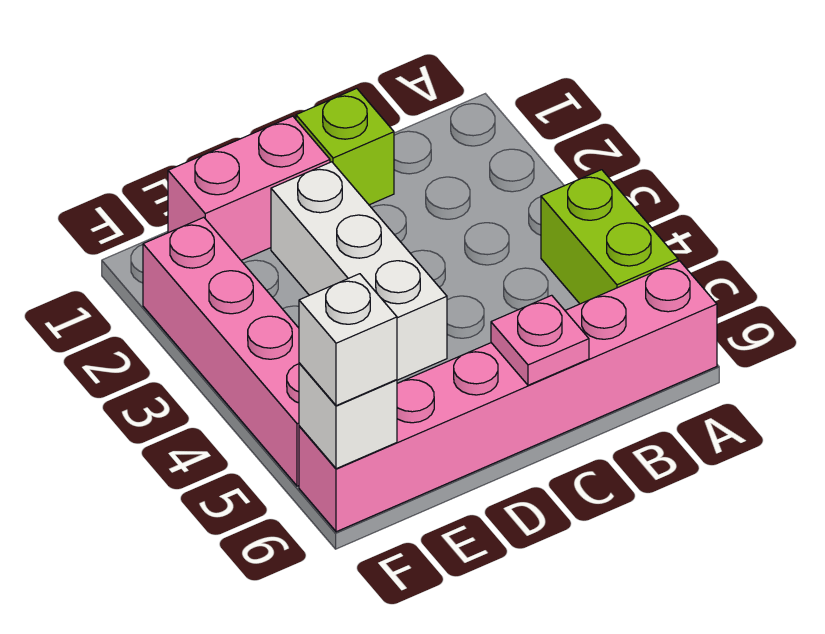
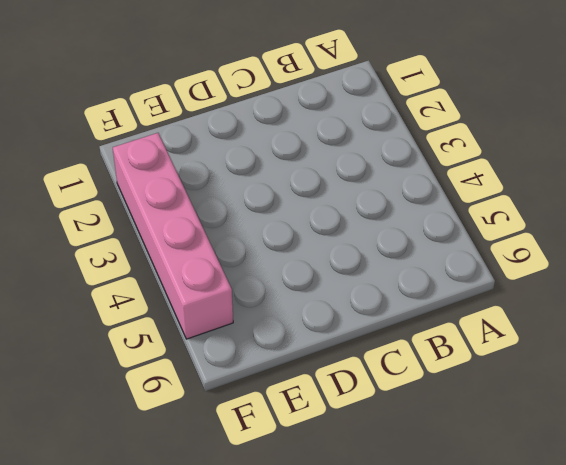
none -> lime brick A4:A5 level 1
none -> pink brick A6:F6 level 1

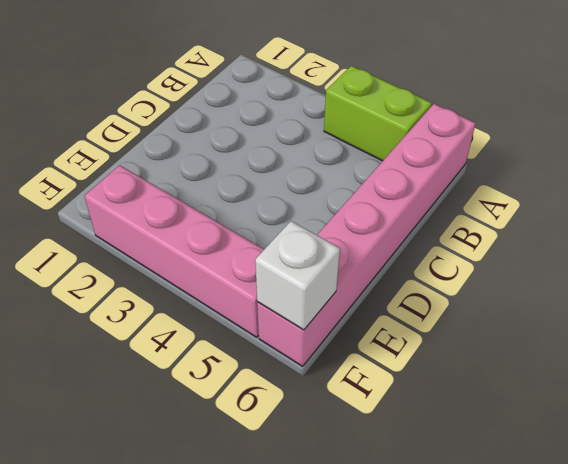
none -> lime brick C1 level 1
none -> pink brick D1:E1 level 1

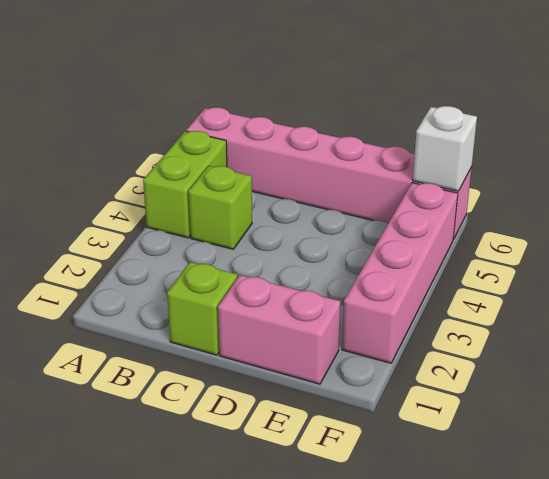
lime brick B4 level 1 -> none
none -> white brick D2:D4 level 1
none -> pink plate C6 level 2

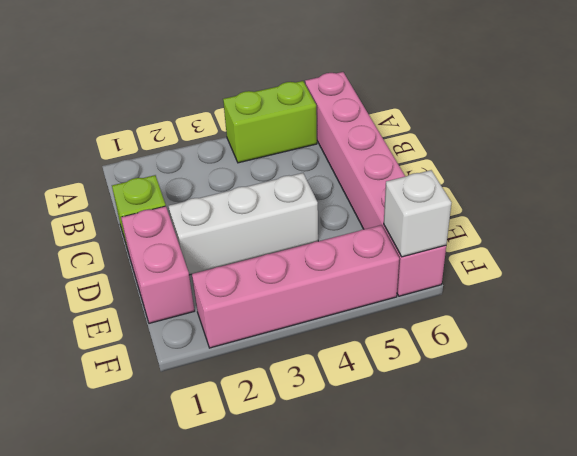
none -> pink plate C6 level 2
none -> white brick F6 level 3

